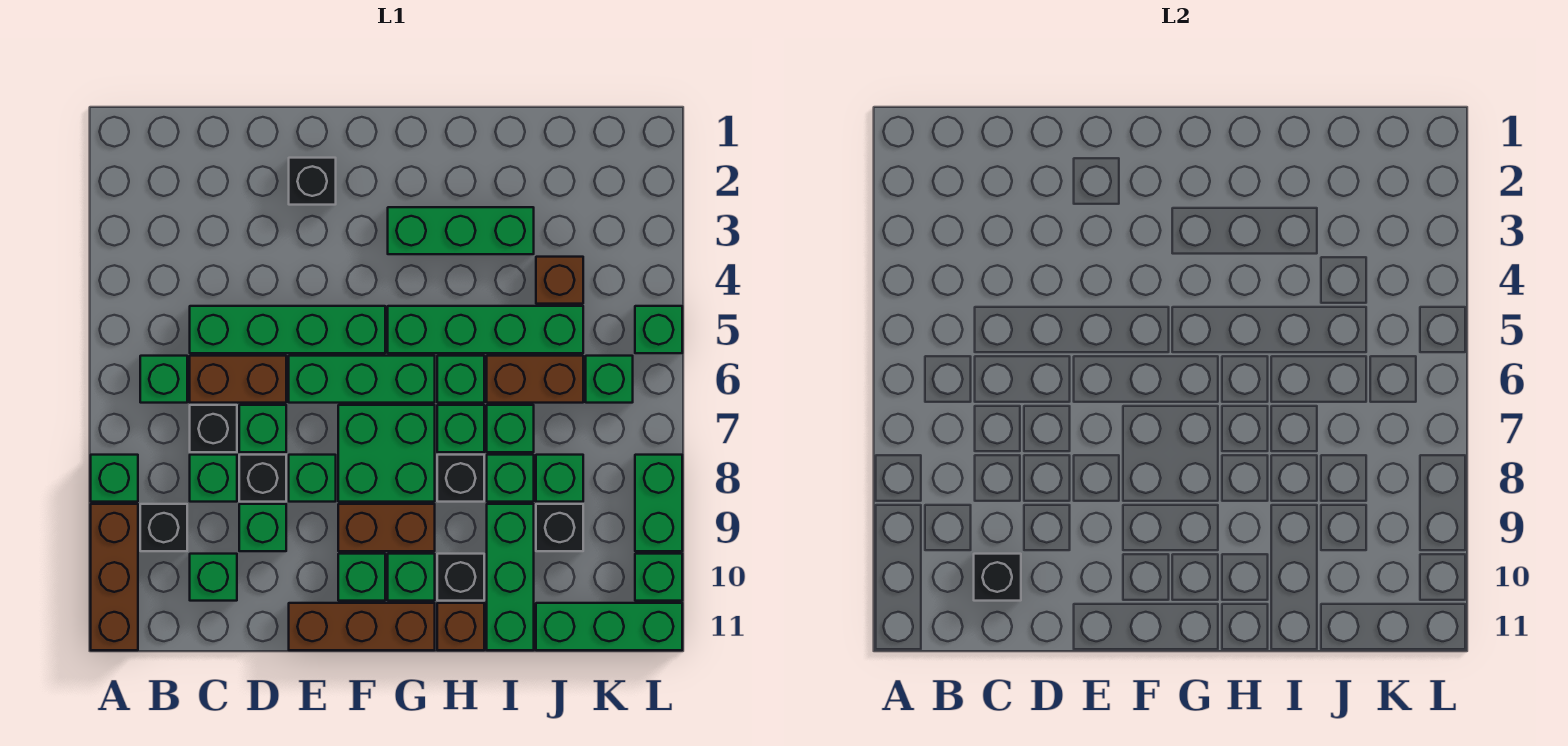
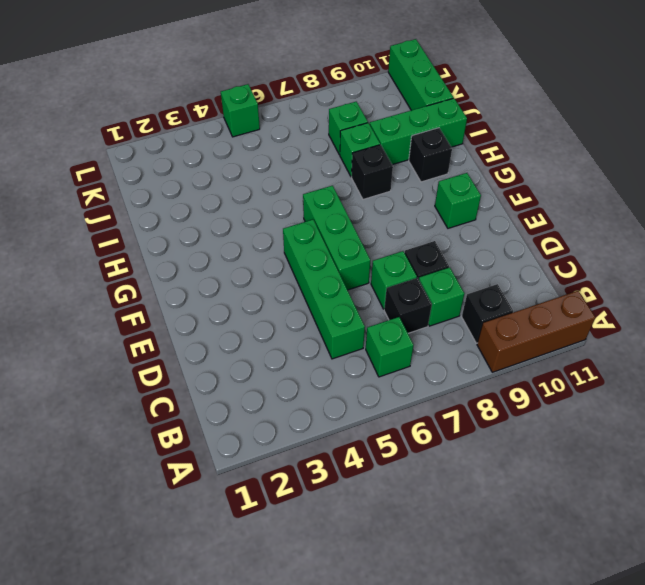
none -> green brick A8 level 1
none -> brown brick C6:D6 level 1
none -> green brick C10 level 1
none -> green brick D9 level 1

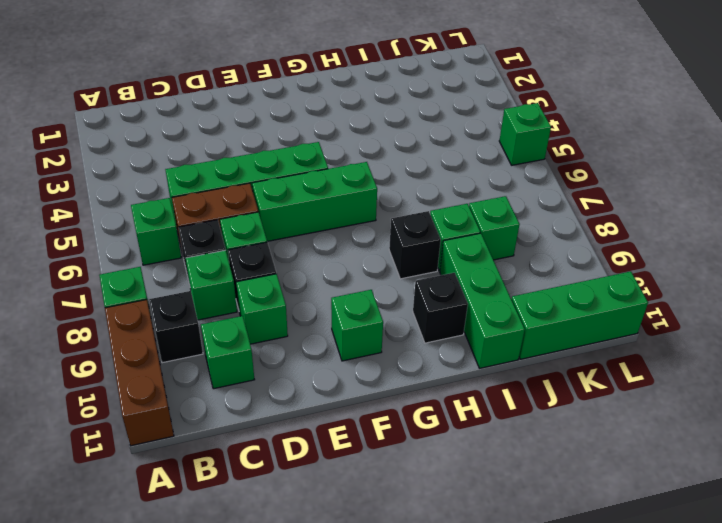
none -> black brick E2 level 1
none -> green brick E8 level 1
none -> brown brick E11:G11 level 1
none -> green brick F7:G8 level 1

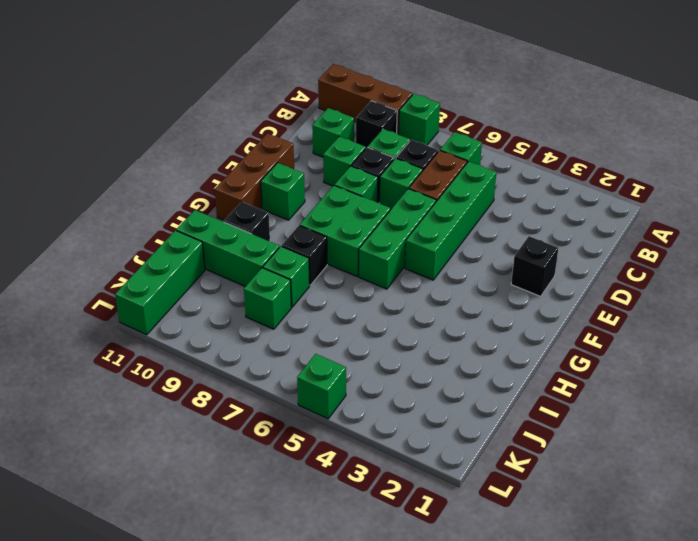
none -> brown brick F9:G9 level 1
none -> green brick G3:I3 level 1
none -> green brick G5:J5 level 1
none -> green brick G10 level 1

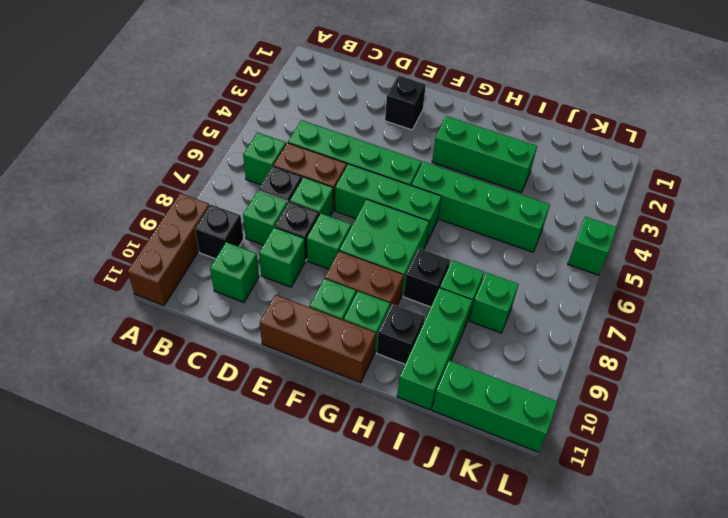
none -> green brick A8 level 1
none -> green brick H6 level 1
none -> green brick H7 level 1
none -> brown brick H11 level 1

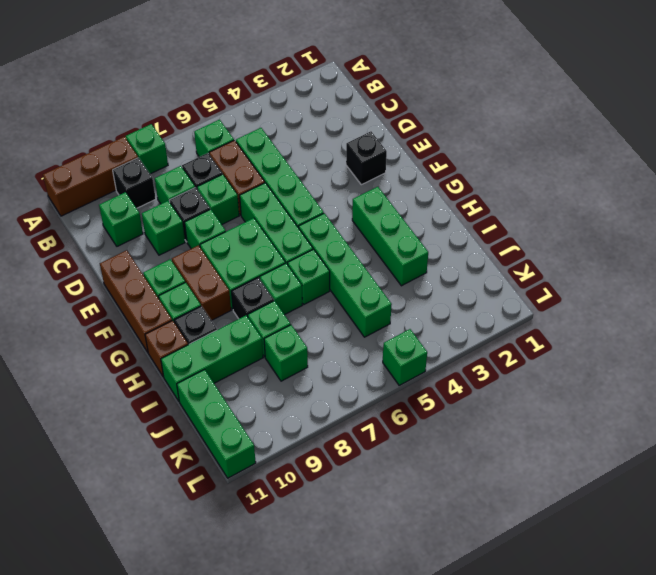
none -> brown brick I6:J6 level 1
none -> green brick I7 level 1
none -> brown brick J4 level 1
none -> black brick J9 level 1

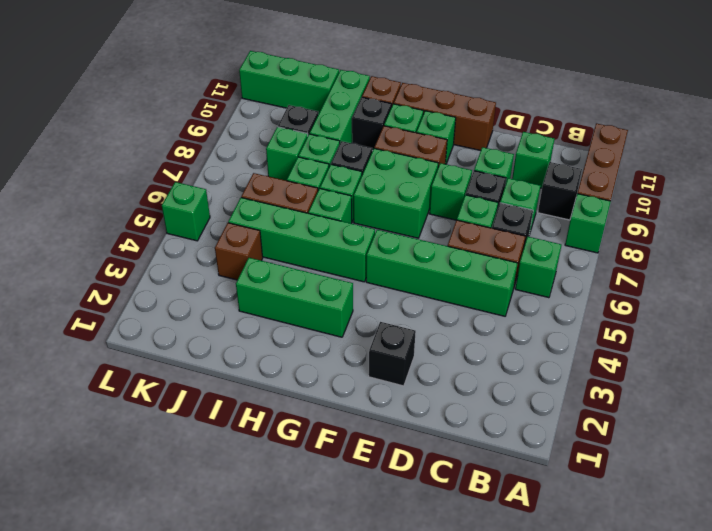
none -> green brick E6:G6 level 1
none -> green brick K6 level 1
none -> green brick L8:L9 level 1
none -> green brick L10 level 1

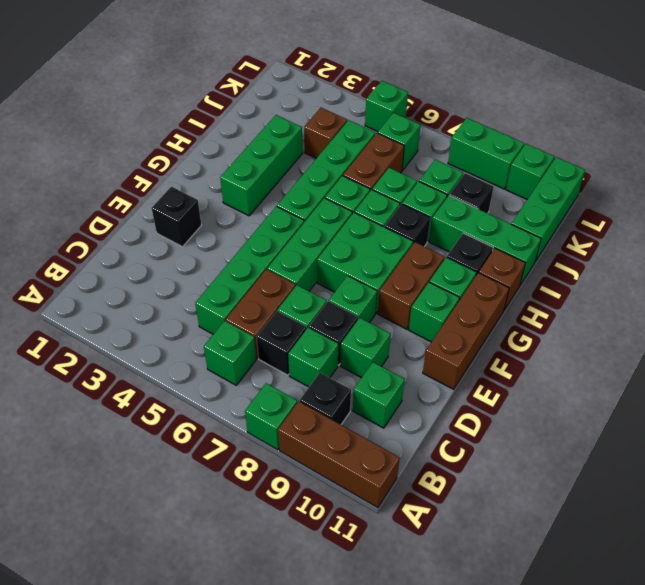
none -> black brick C10 level 2

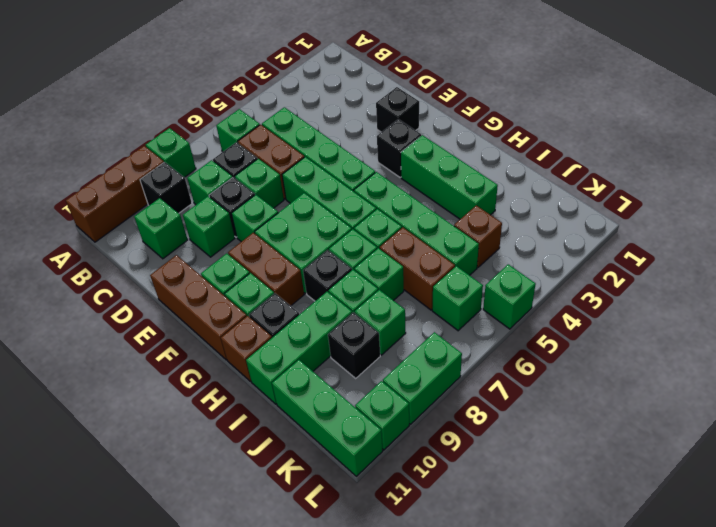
black brick F3 level 1 -> black brick C10 level 2

